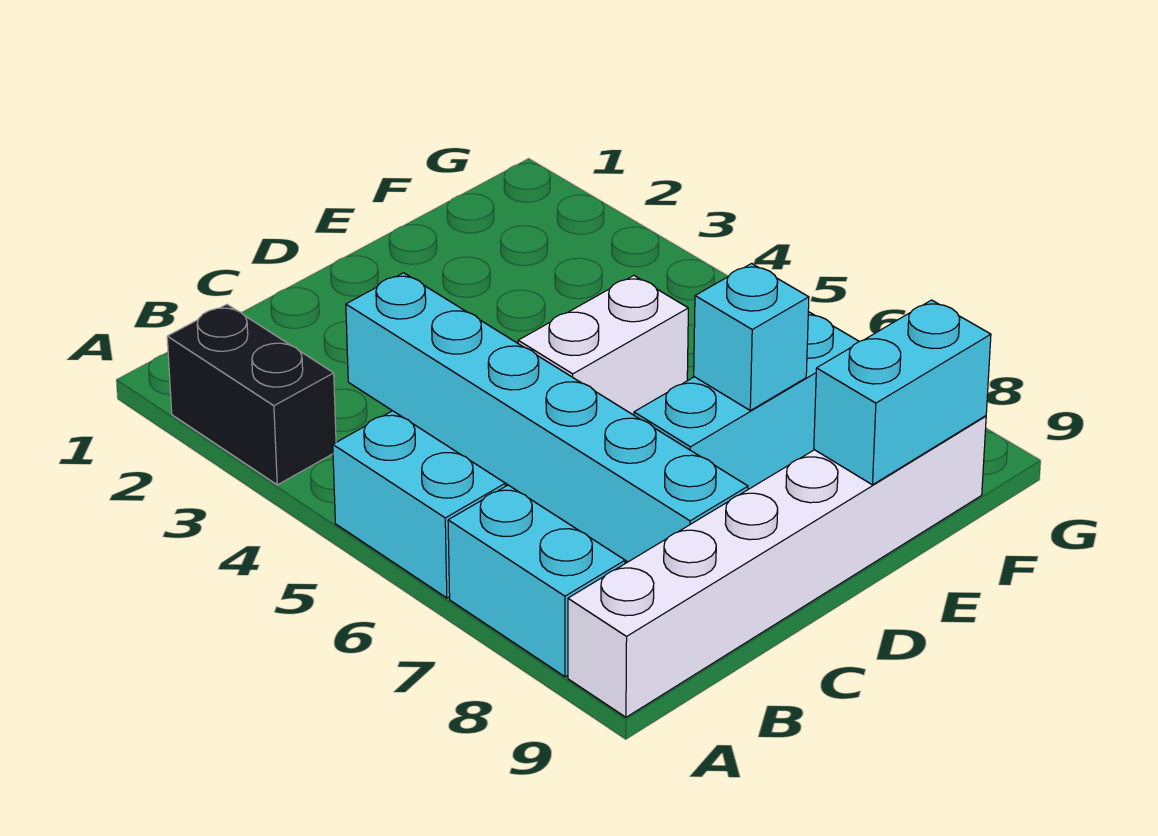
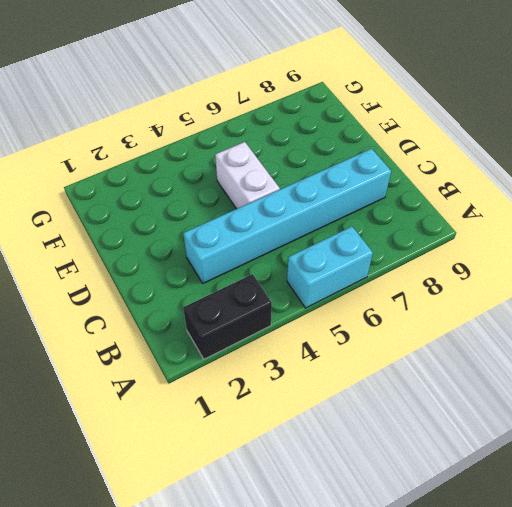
none -> cyan brick A7:A8 level 1
none -> white brick A9:F9 level 1

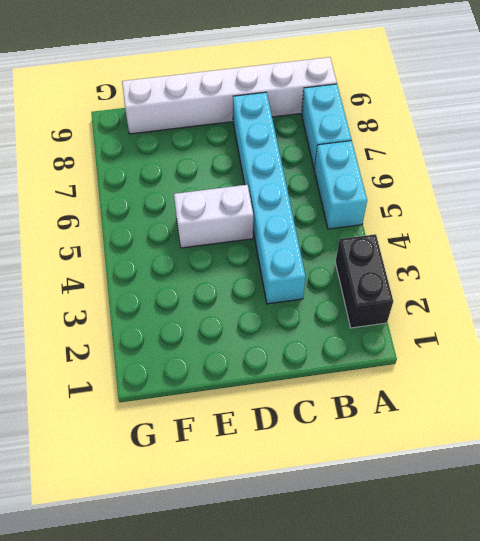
none -> cyan brick D7:F7 level 1
none -> cyan brick E7 level 2

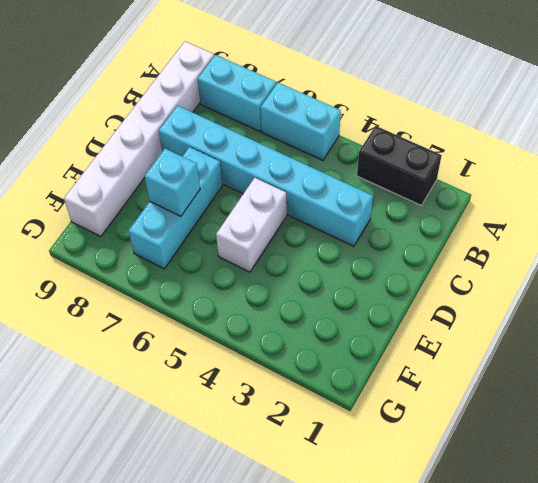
none -> cyan brick E9:F9 level 2

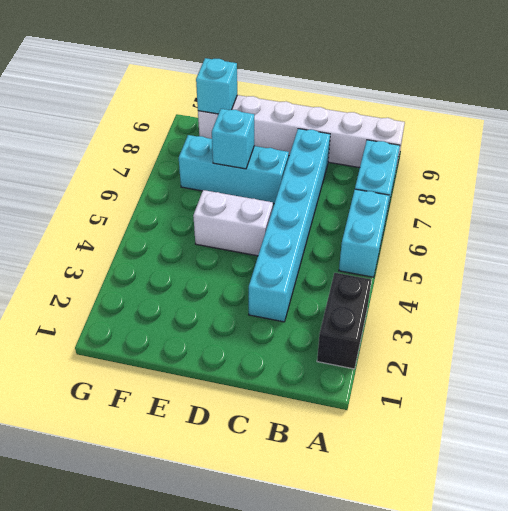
cyan brick F9 level 2 -> cyan brick E9:F9 level 2

